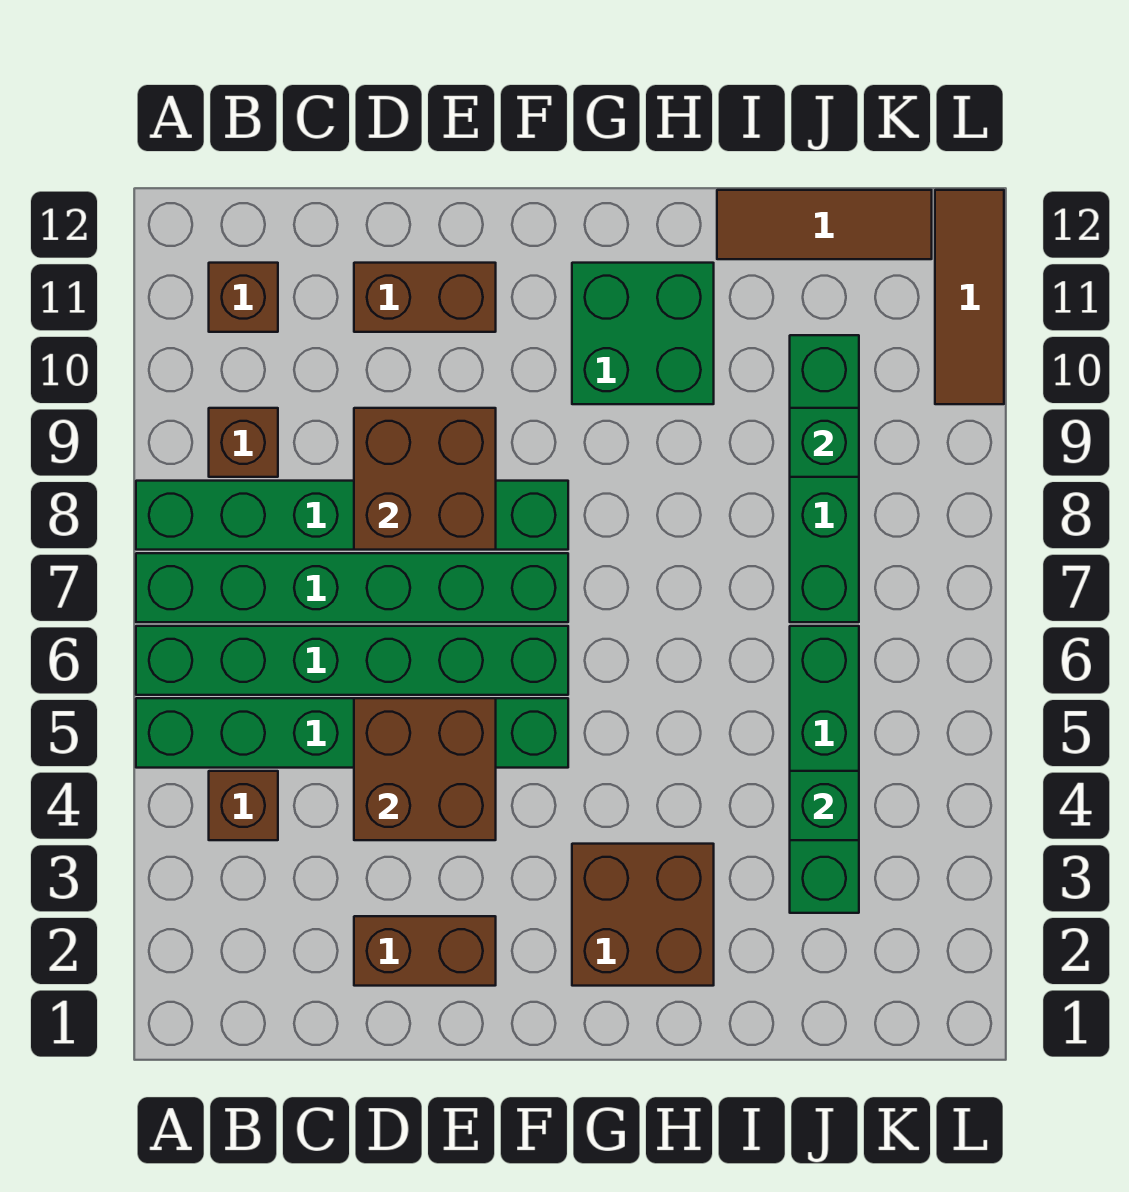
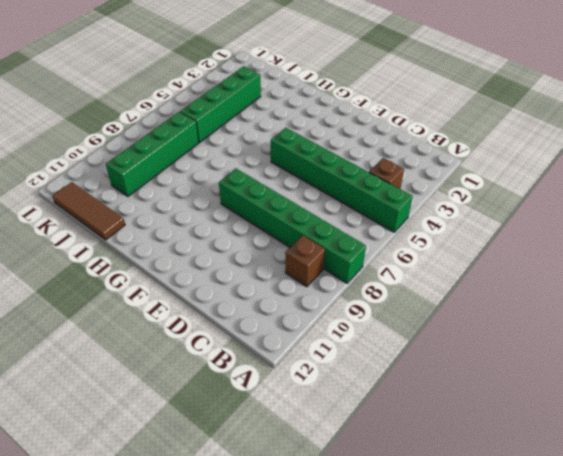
none -> green brick A6:F6 level 1
none -> green brick A7:F7 level 1
none -> brown brick B11 level 1

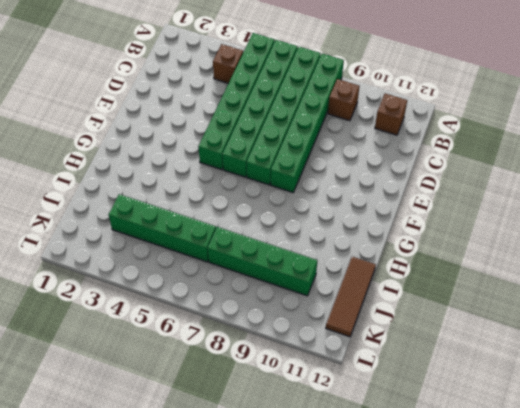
none -> brown brick D2:E2 level 1
none -> brown brick D11:E11 level 1
none -> brown brick G2:H3 level 1

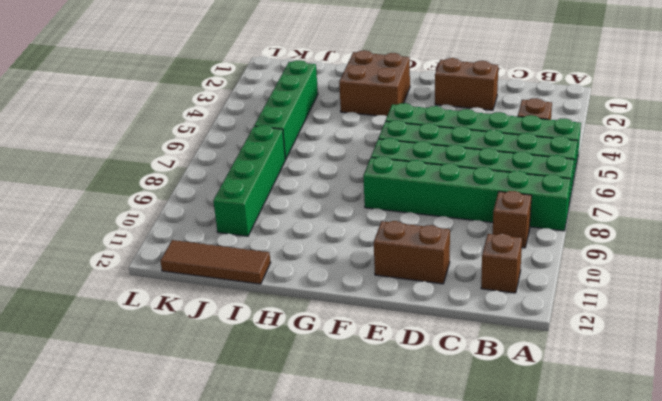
none -> green brick G10:H11 level 1
none -> brown tile L10:L12 level 1
none -> brown brick D4:E5 level 2

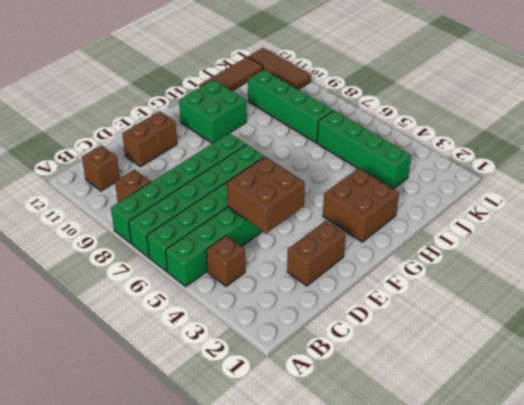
none -> brown brick D8:E9 level 2
none -> green brick J4 level 2
none -> green brick J9 level 2

